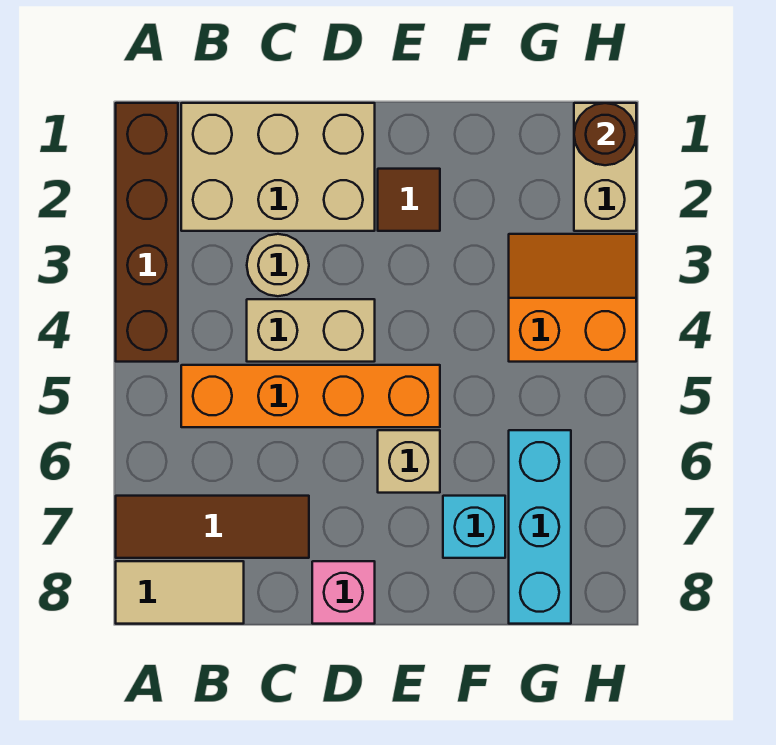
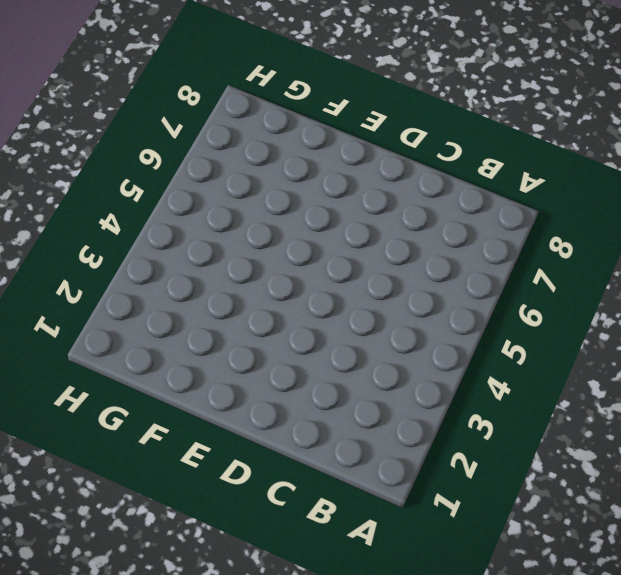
none -> brown brick A1:A4 level 1
none -> brown tile A7:C7 level 1
none -> tan tile A8:B8 level 1

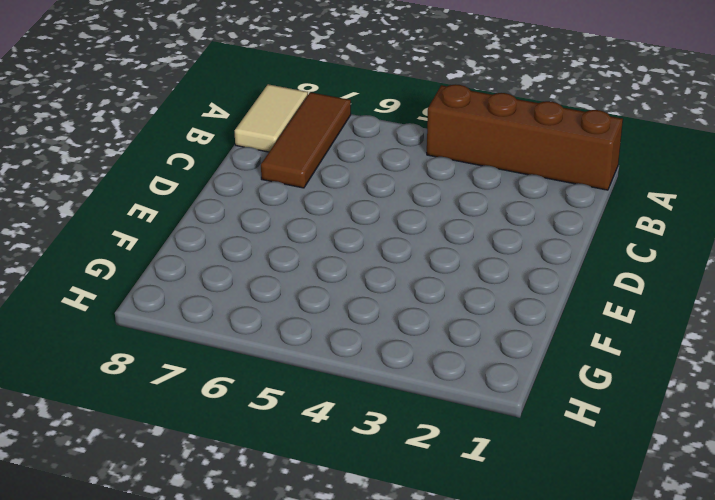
none -> tan brick B1:D2 level 1
none -> orange brick B5:E5 level 1
none -> tan round brick C3 level 1

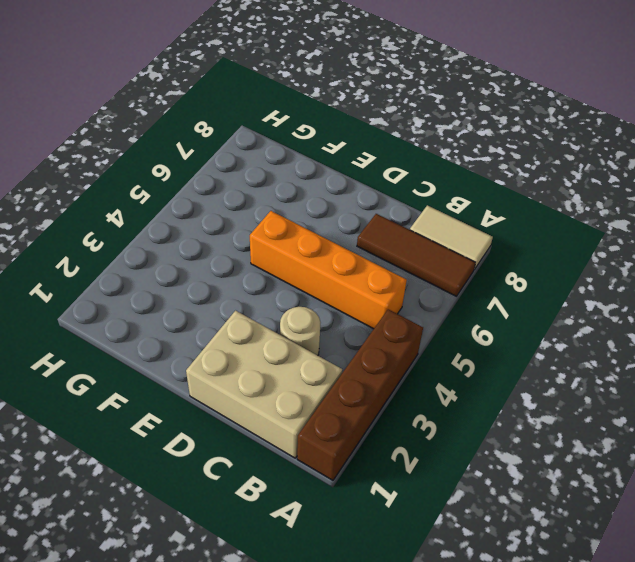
none -> tan brick C4:D4 level 1
none -> pink brick D8 level 1
none -> brown tile E2 level 1

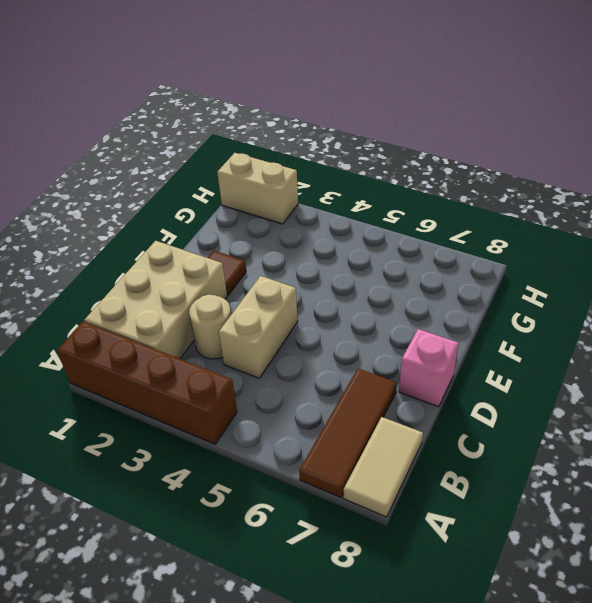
none -> orange brick B5:E5 level 1
none -> tan brick E6 level 1
none -> cyan brick F7 level 1

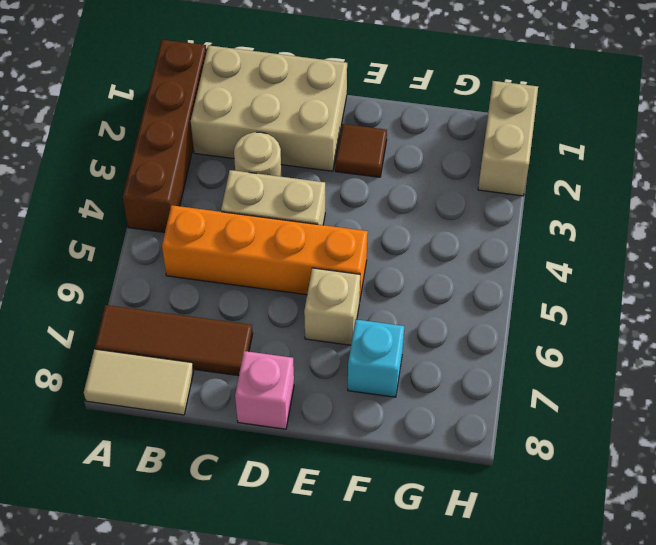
none -> orange slope G3:H4 level 1 top 4
none -> cyan brick G6:G8 level 1
none -> brown round brick H1 level 2

